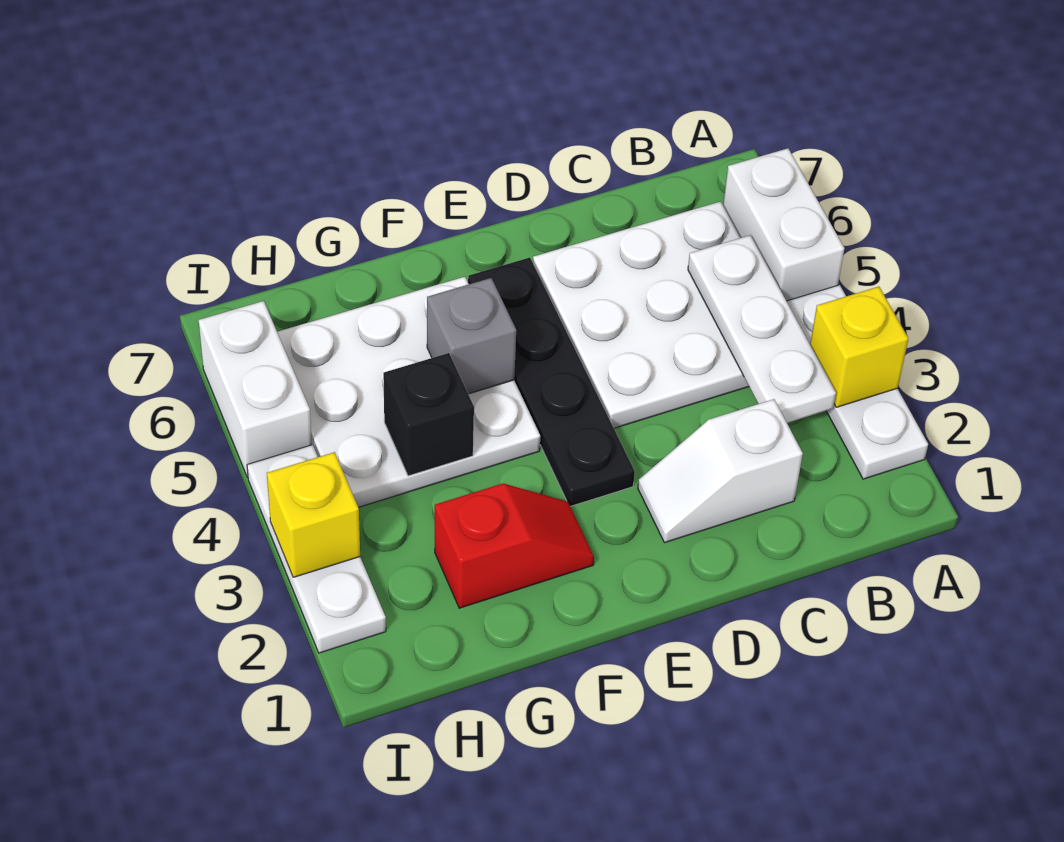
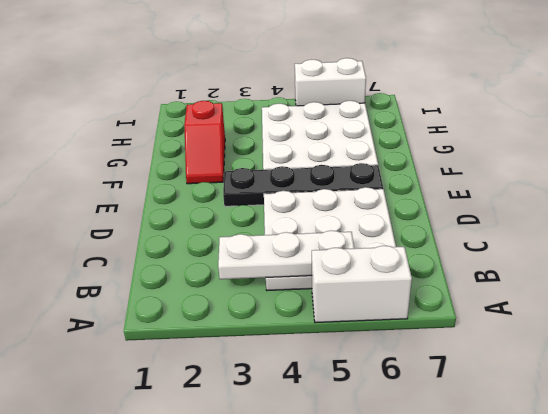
none -> white plate A2:A4 level 1
none -> white slope C2:D2 level 1 top C
none -> white plate I2:I4 level 1

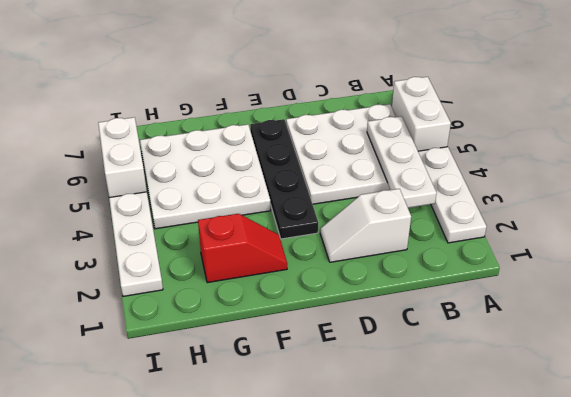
none -> yellow brick A3 level 2
none -> grey brick F5 level 2
none -> black brick G4 level 2

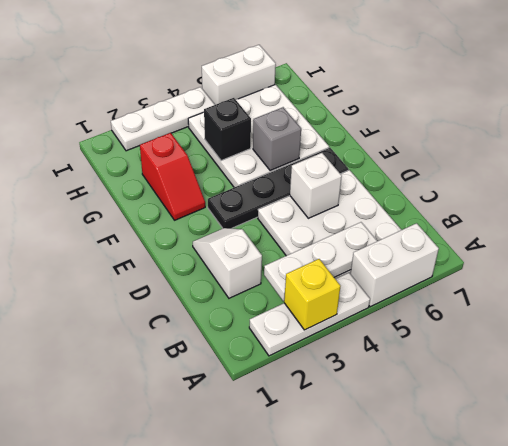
white brick D5 level 2 -> none
none -> yellow brick I3 level 2

